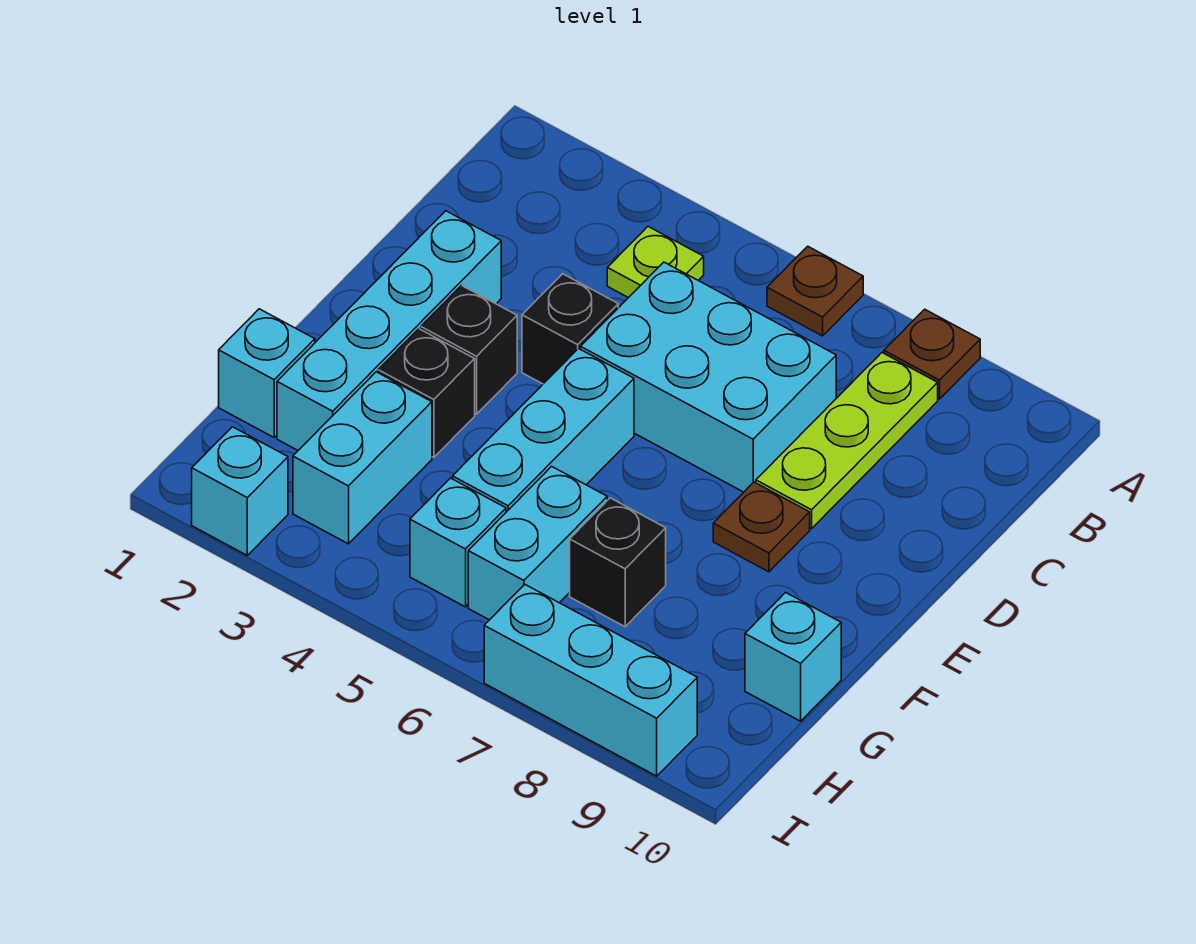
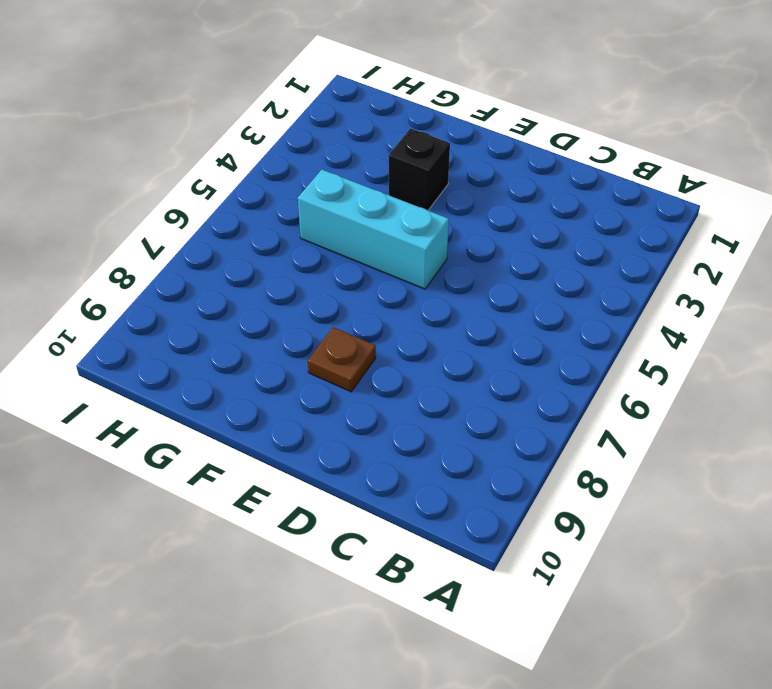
none -> brown plate A6 level 1
none -> brown plate A8 level 1
none -> lime plate B4 level 1

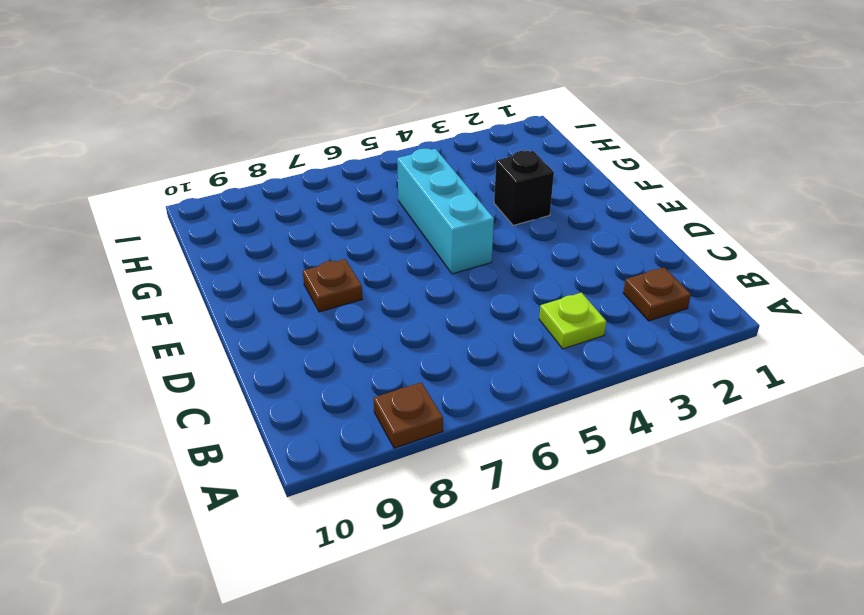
brown plate B2 level 1 -> brown plate A6 level 1
none -> lime plate B8:D8 level 1
none -> cyan brick C5:D7 level 1
none -> cyan brick D2:G2 level 1

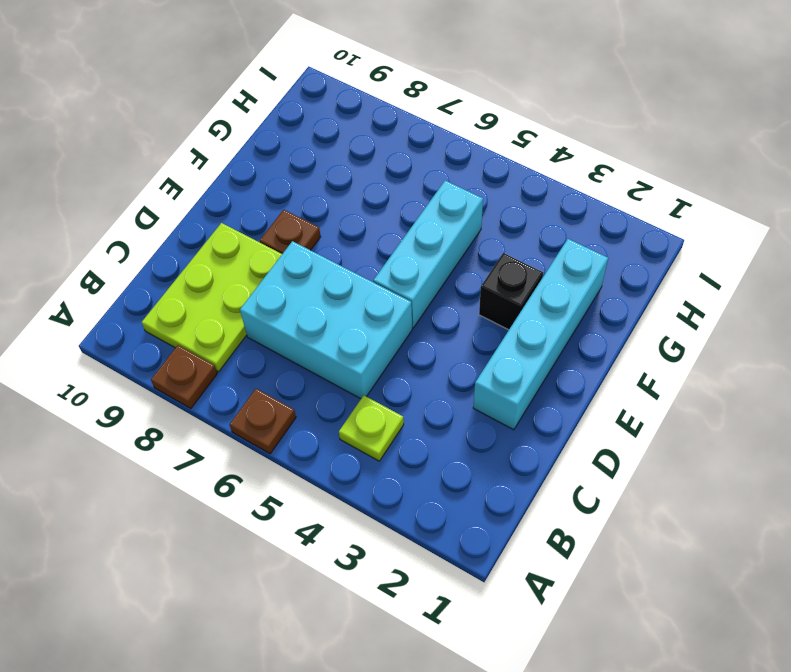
lime plate B8:D9 level 1 -> lime plate B8:D8 level 1
none -> black brick D4 level 1
none -> black brick E3 level 1
none -> cyan brick G1 level 1

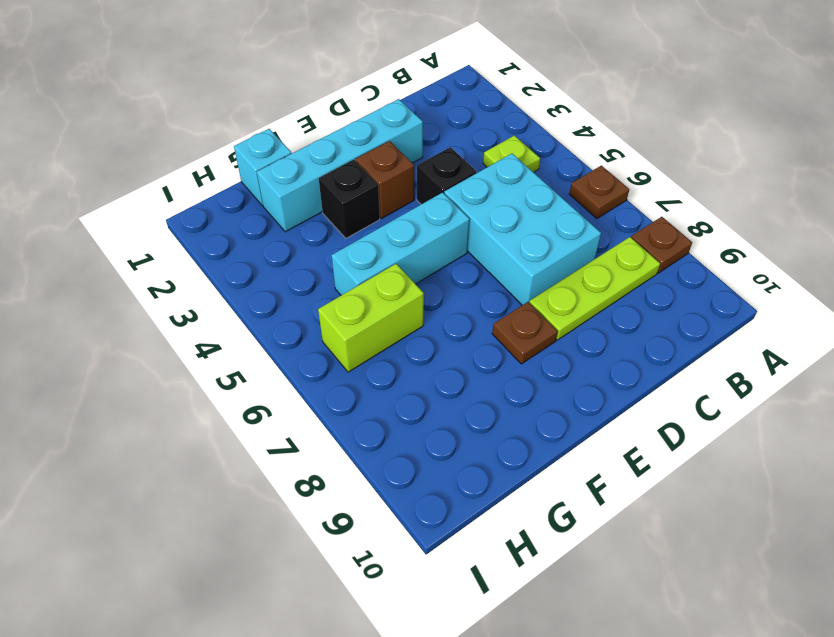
brown brick E3 level 1 -> black brick E3 level 1
lime brick G6:H6 level 1 -> cyan brick G6:H6 level 1
none -> cyan brick G3:H3 level 1
none -> black brick G7 level 1
none -> cyan brick G10 level 1

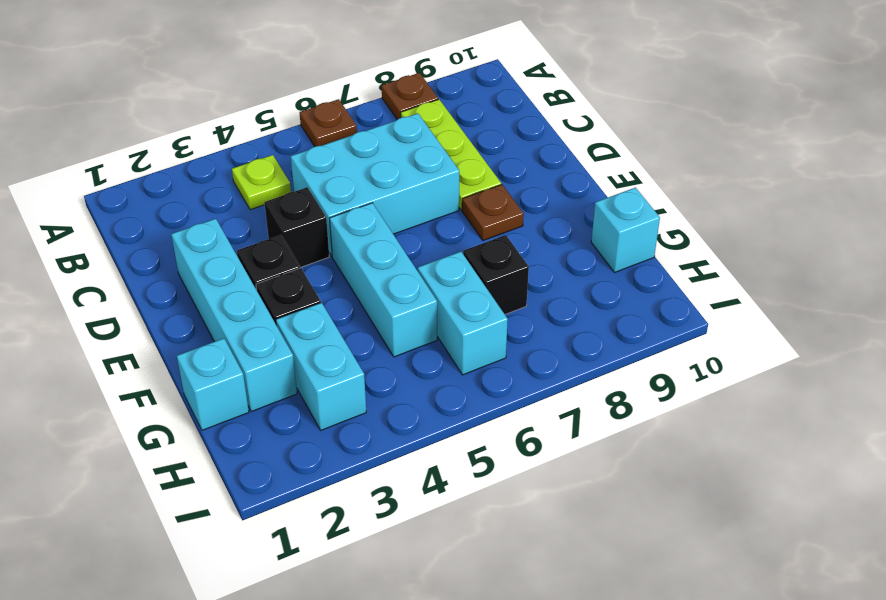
none -> cyan brick H5 level 1
none -> cyan brick I2 level 1
none -> cyan brick I7:I9 level 1

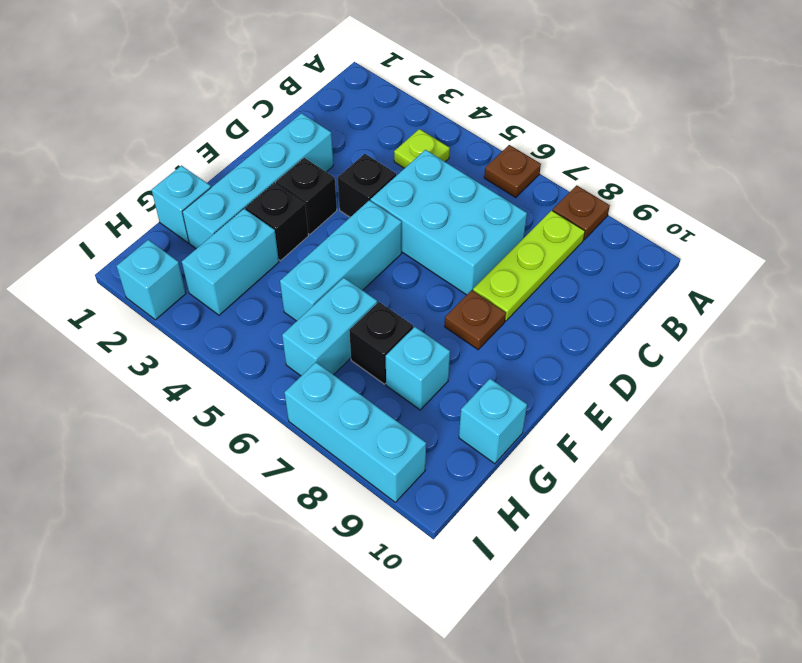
cyan brick G8 level 1 -> cyan brick H5 level 1

